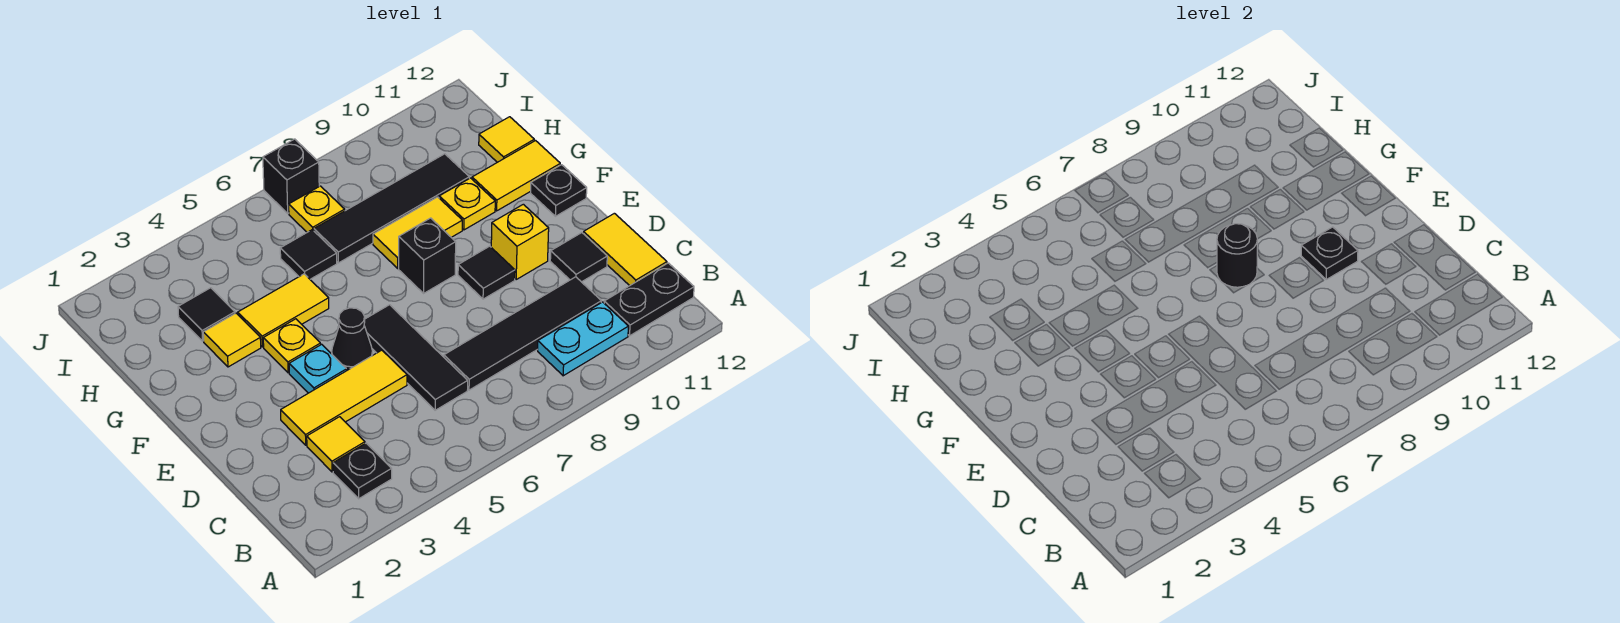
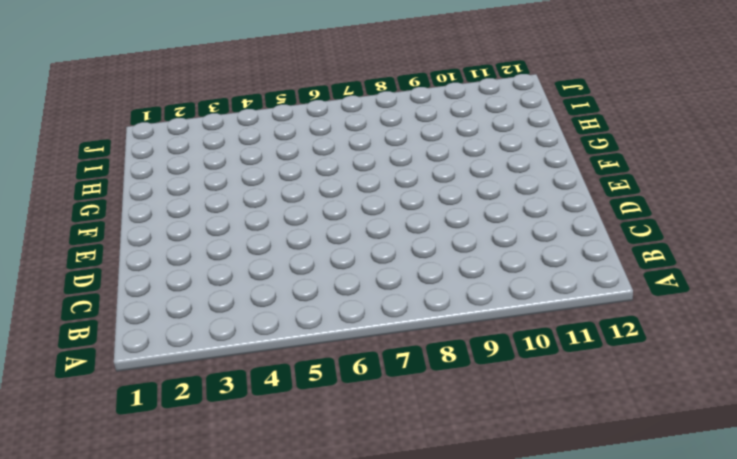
none -> black plate B3 level 1
none -> cyan plate B9:B10 level 1
none -> black plate B11:B12 level 1

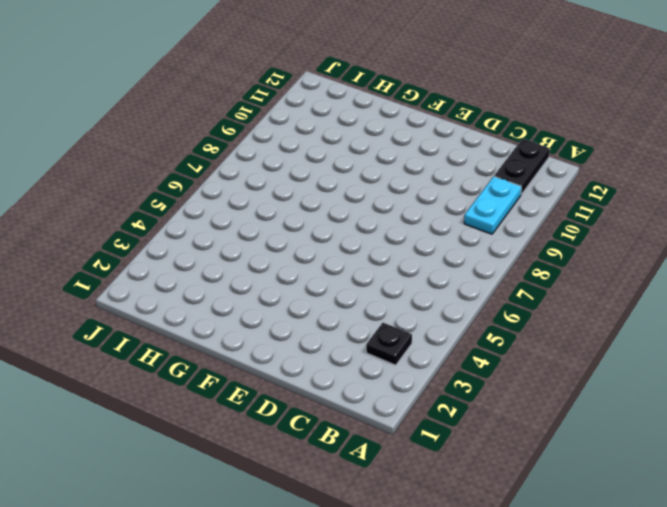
none -> yellow tile C3 level 1
none -> black tile C6:E6 level 1
none -> black tile C7:C10 level 1

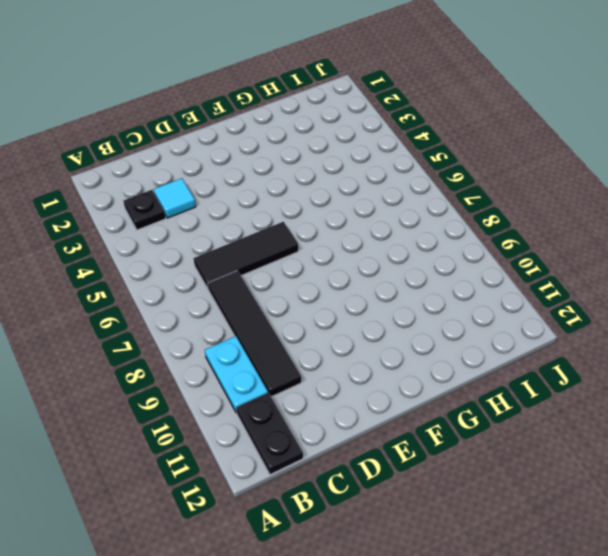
cyan tile C3 level 1 -> yellow tile C3 level 1
none -> yellow tile C12:D12 level 1
none -> yellow tile D3:D5 level 1
none -> black tile D11 level 1

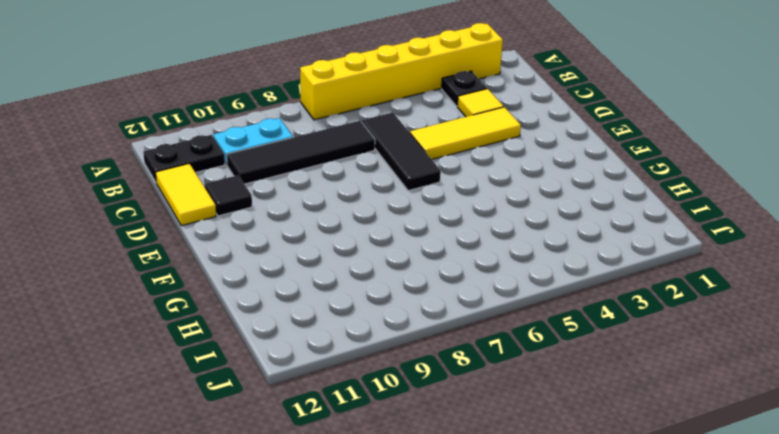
yellow brick A2:A7 level 1 -> none
none -> cyan plate E4 level 1
none -> black cone E5 level 1
none -> black tile E9 level 1

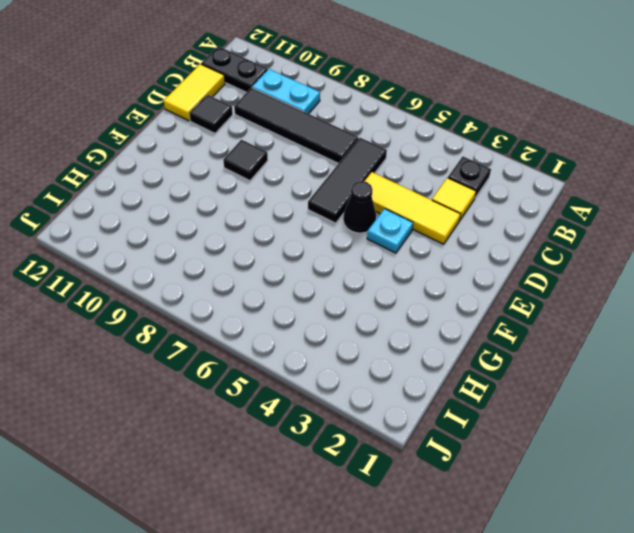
none -> yellow brick E10 level 1
none -> yellow plate F4 level 1
none -> black brick F8 level 1

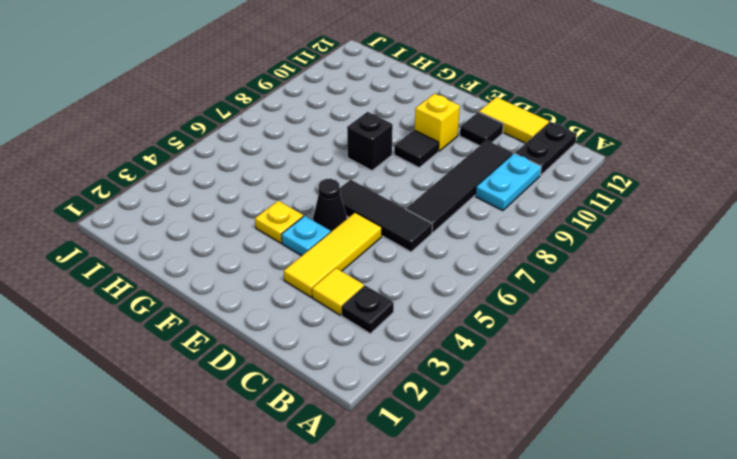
none -> black plate F12 level 1
none -> yellow tile G3 level 1
none -> yellow tile G4:G5 level 1

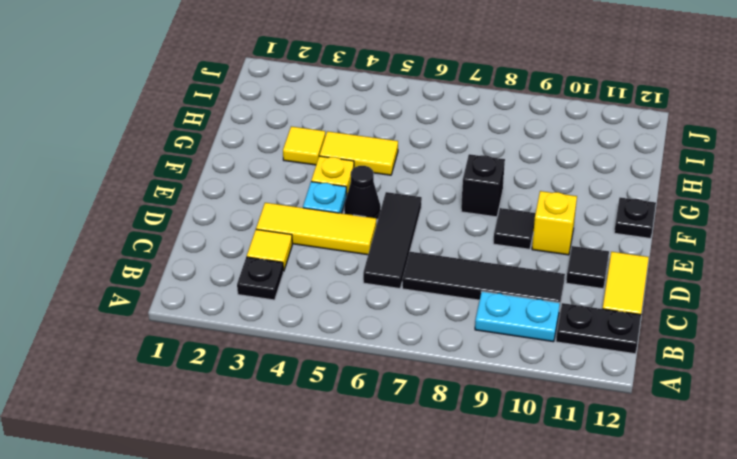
none -> yellow tile G8:G9 level 1
none -> yellow plate G10 level 1
none -> yellow tile G11:G12 level 1

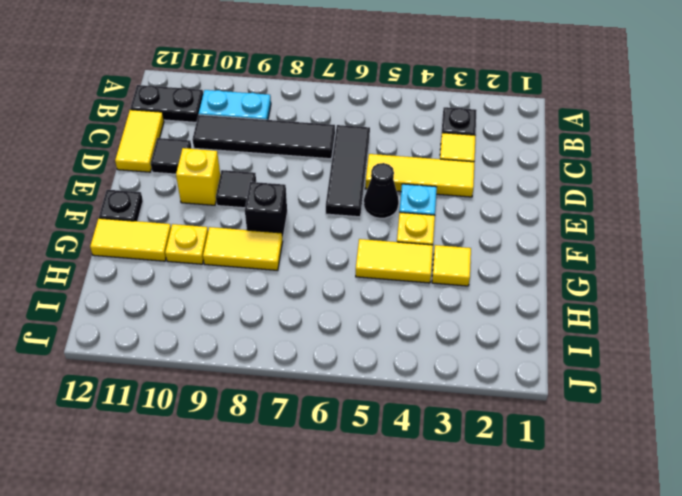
none -> black tile H3 level 1
none -> black tile H6 level 1
none -> black tile H7:H10 level 1

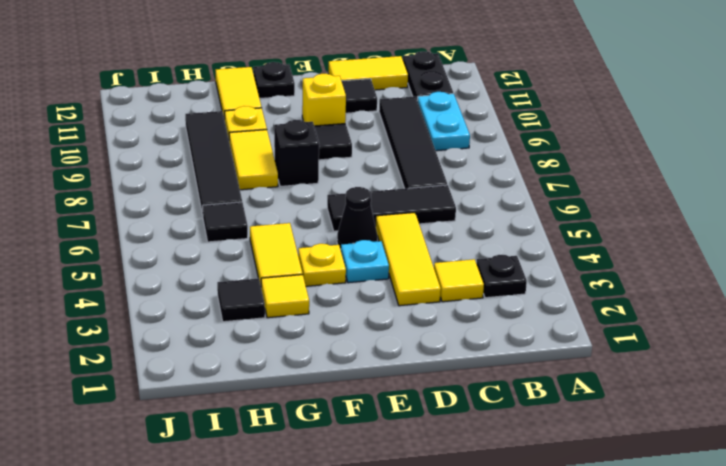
none -> yellow tile H12 level 1
none -> yellow plate I7 level 1
none -> black brick J7 level 1

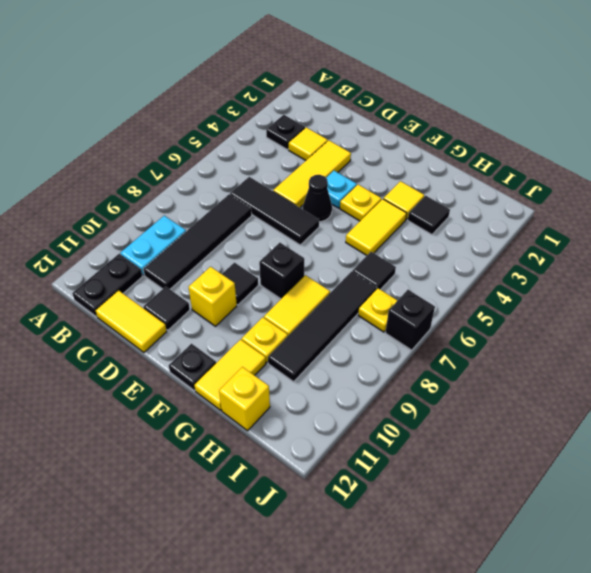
yellow brick H12 level 1 -> yellow tile H12 level 1
none -> black plate E10 level 2
none -> black round brick F8 level 2

